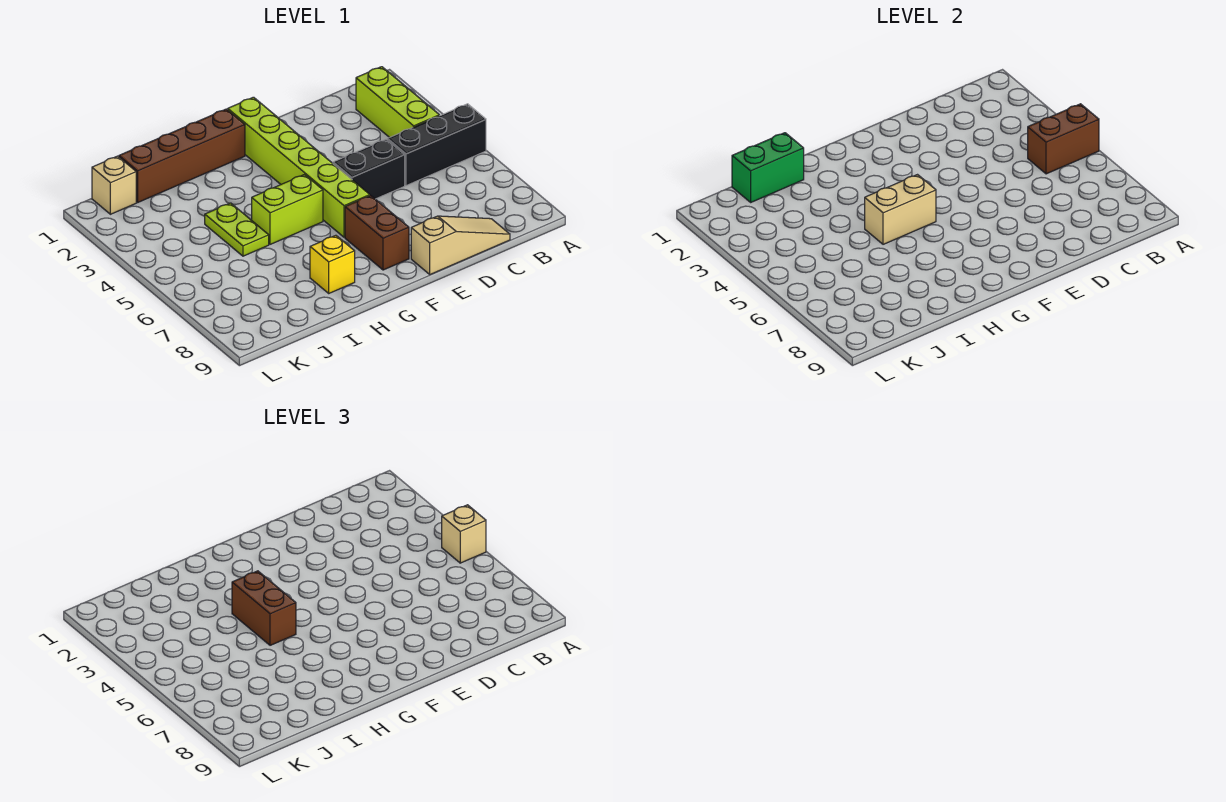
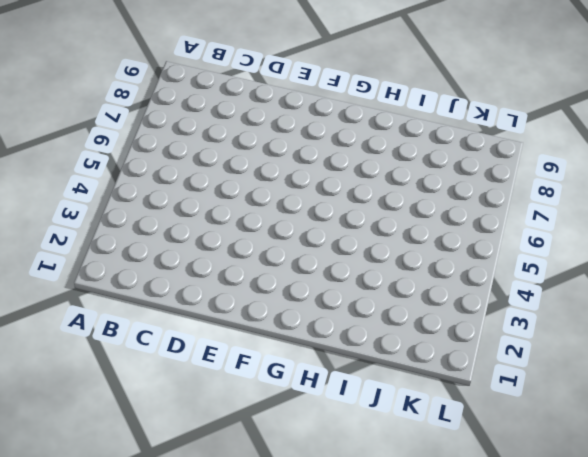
none -> black brick A5:C5 level 1
none -> lime brick B2:B4 level 1
none -> tan slope C9:E9 level 1 top E

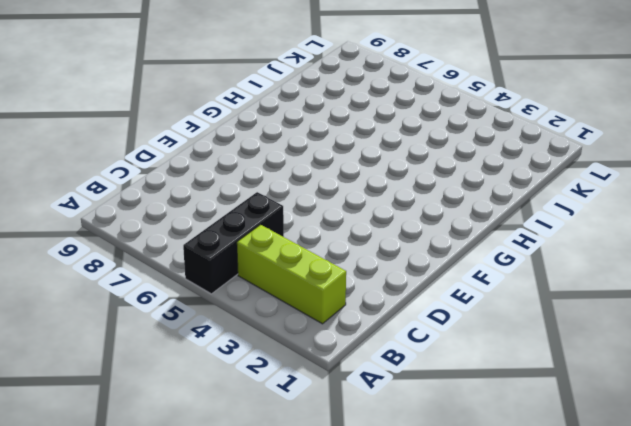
none -> tan slope C9:E9 level 1 top E
none -> black brick D5:E5 level 1
none -> lime brick F1:F6 level 1

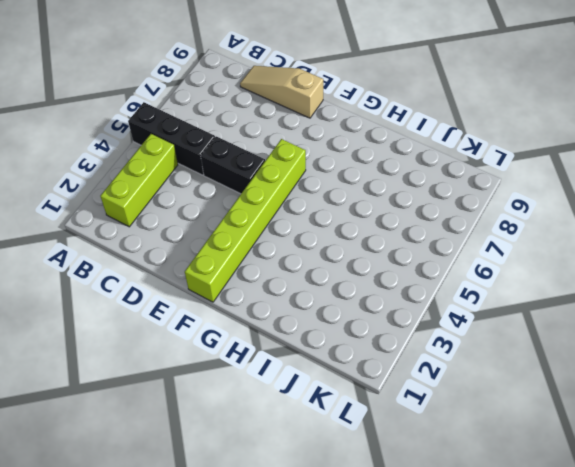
none -> brown brick F7:F8 level 1
none -> brown brick G1:J1 level 1
none -> lime brick G5:H5 level 1

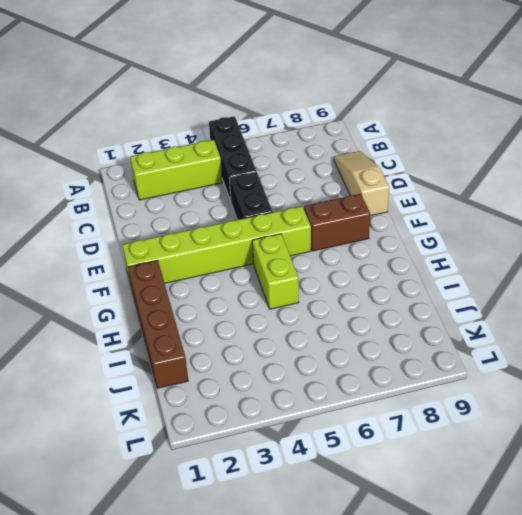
none -> yellow brick H8 level 1
none -> lime plate I4:I5 level 1
none -> tan brick K1 level 1

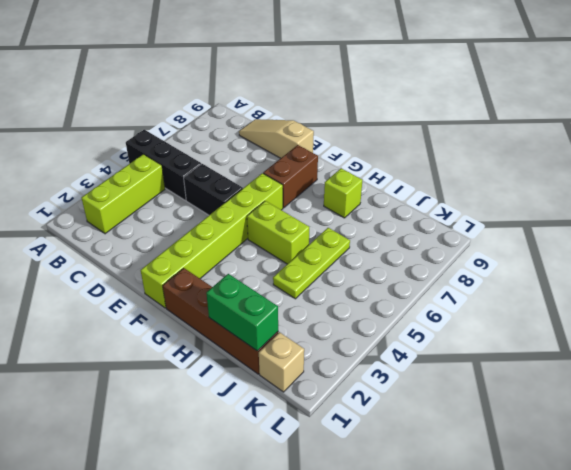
lime brick H8 level 1 -> yellow brick H8 level 1
lime plate I4:I6 level 1 -> lime plate I4:I5 level 1
none -> brown brick A5:B5 level 2
none -> tan brick G5:H5 level 2
none -> tan brick A5 level 3

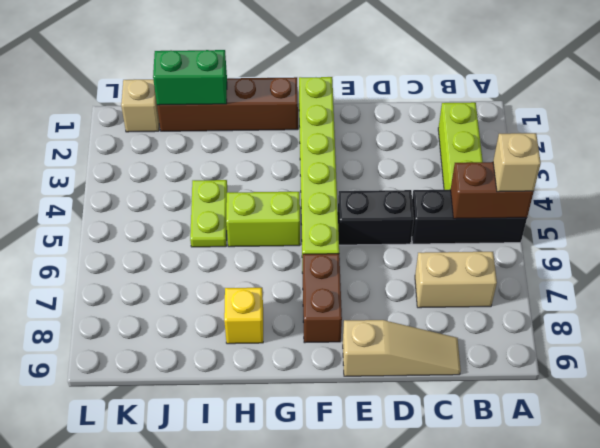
tan brick B7:C7 level 1 -> tan brick G5:H5 level 2
none -> brown brick H4:H5 level 3

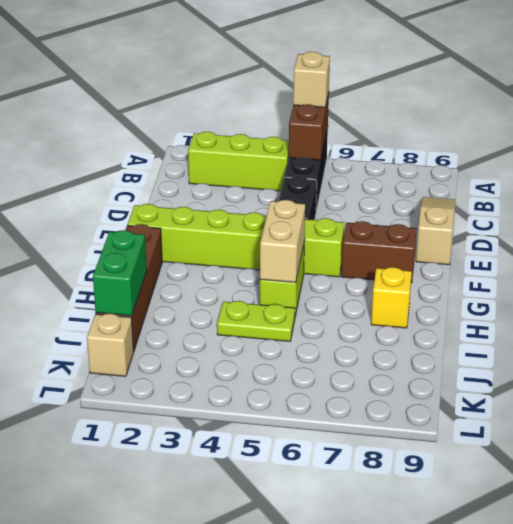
none -> brown brick H4:H5 level 3

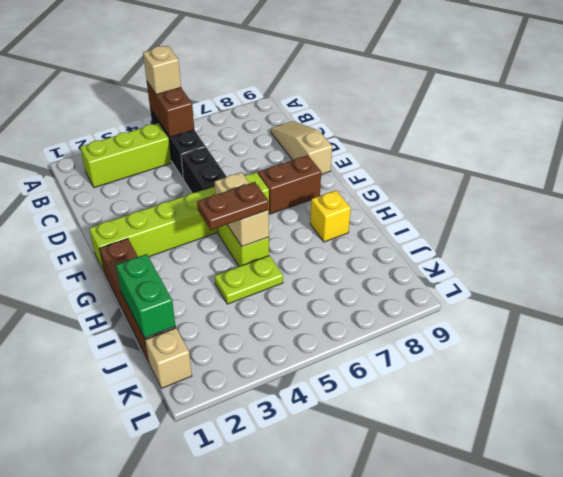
brown plate H4:H5 level 3 -> brown brick H4:H5 level 3

